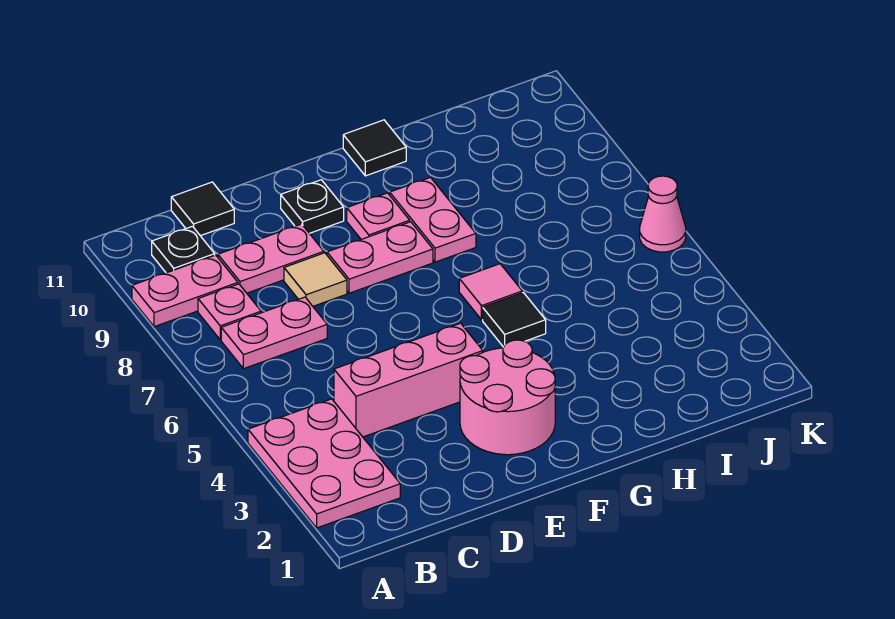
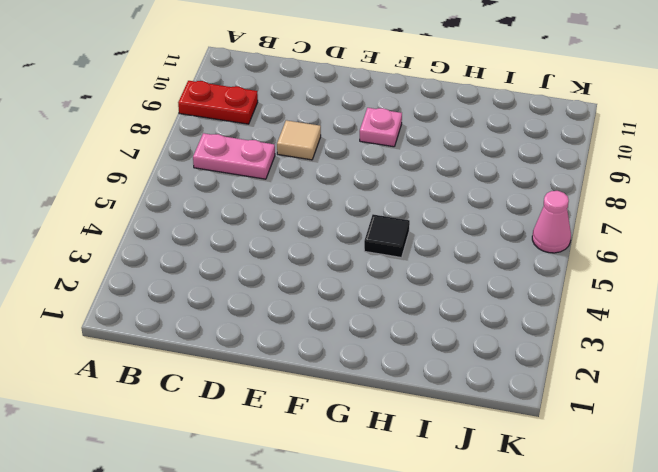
red plate A9:B9 level 1 -> pink plate A9:B9 level 1
none -> pink plate A2:B4 level 1
none -> pink plate B8 level 1
none -> black plate B10 level 1

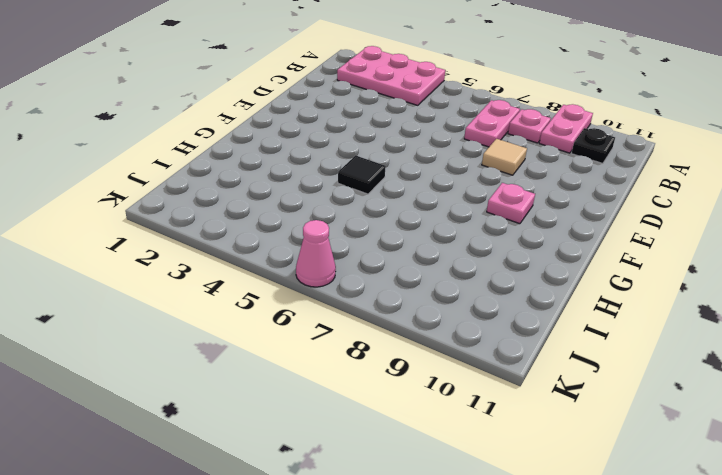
none -> pink brick C4:E4 level 1
none -> pink plate C9:D9 level 1
none -> black tile C11 level 1

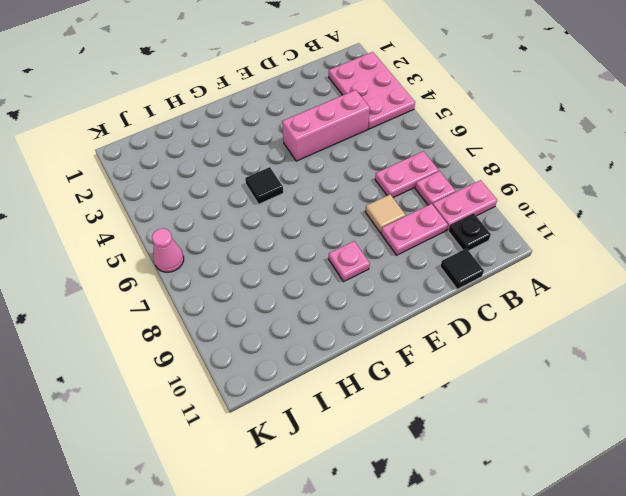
none -> pink round brick E2:F3 level 1
none -> pink plate E8:F8 level 1
none -> black plate E10 level 1

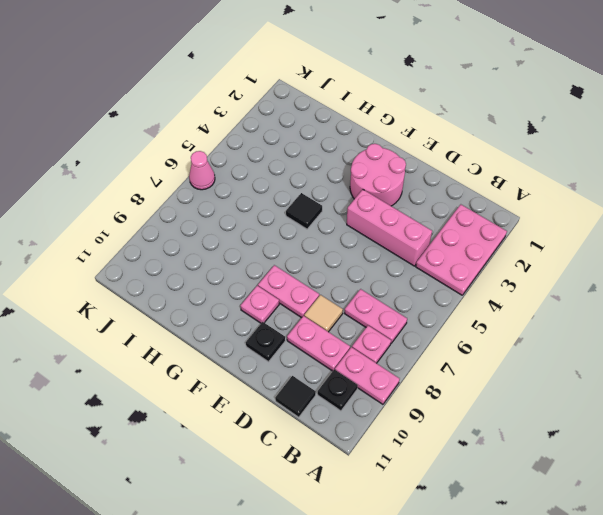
none -> pink tile G6 level 1
none -> pink plate G8:G9 level 1
none -> black tile G11 level 1

